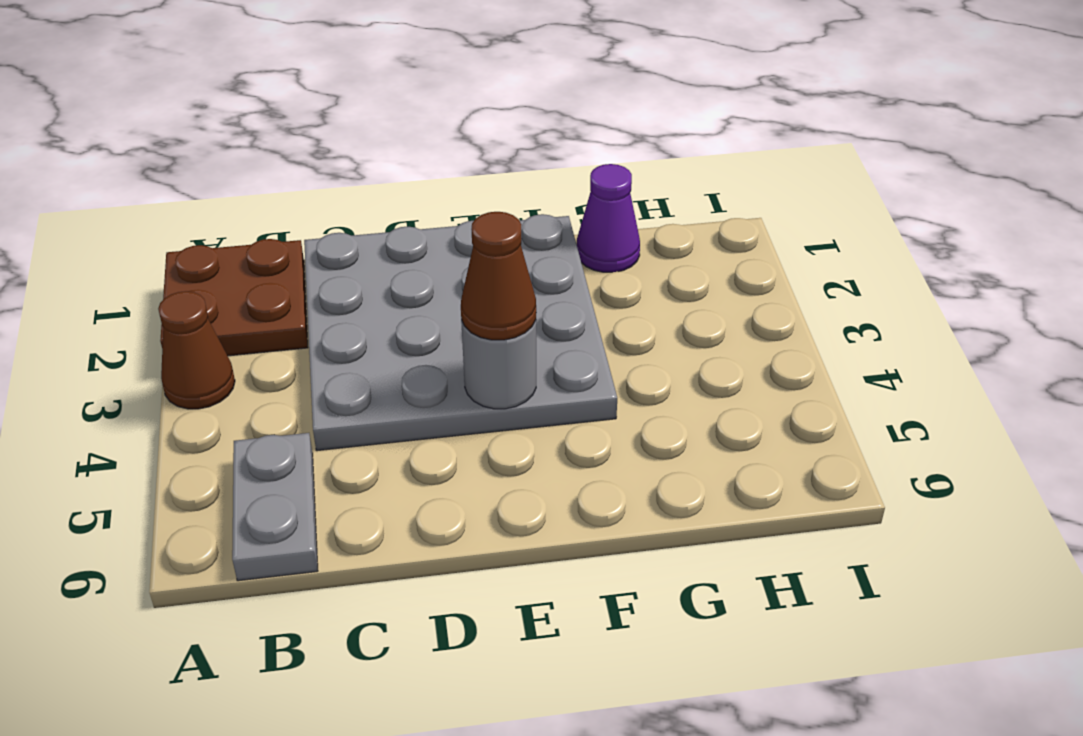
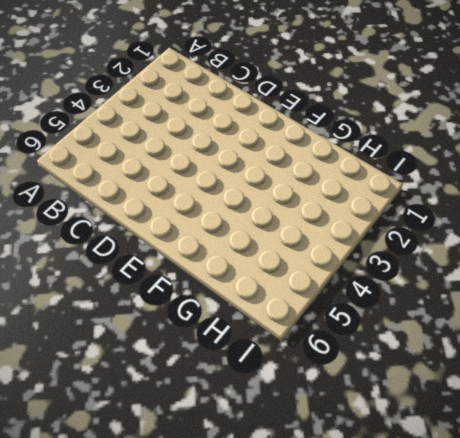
none -> brown plate A1:B2 level 1
none -> brown cone A3 level 1

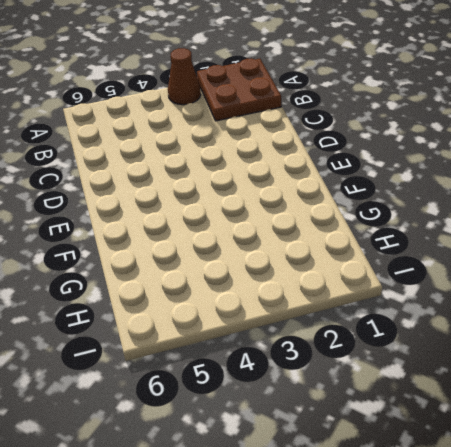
none -> grey plate B5:B6 level 1
none -> grey plate C1:F4 level 1

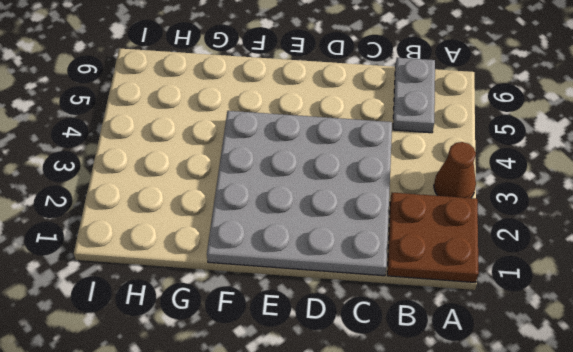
none -> purple cone G1 level 1
none -> grey round brick E4 level 2

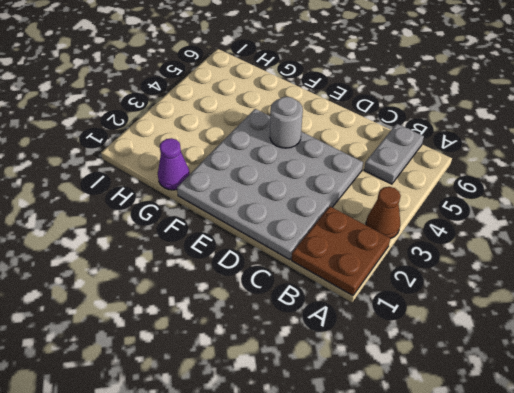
none -> brown cone E4 level 3

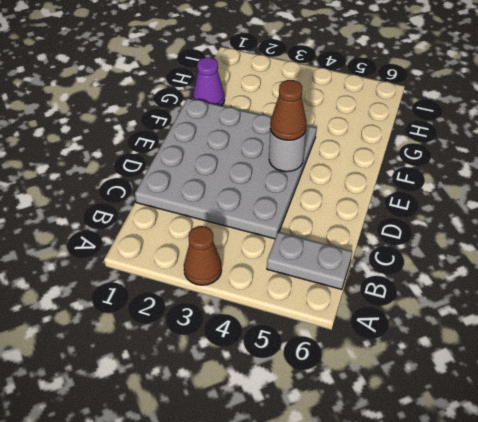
none -> brown plate A1:B2 level 1

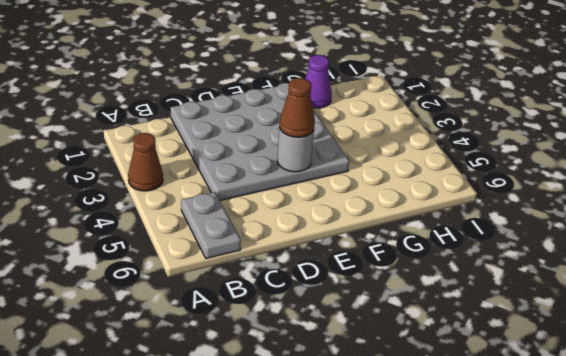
none -> brown plate A1:B2 level 1

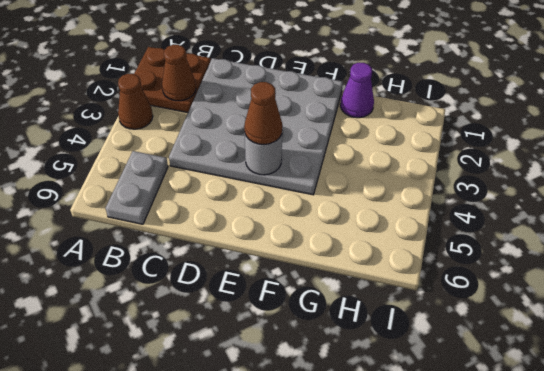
brown cone B2 level 2 -> none

